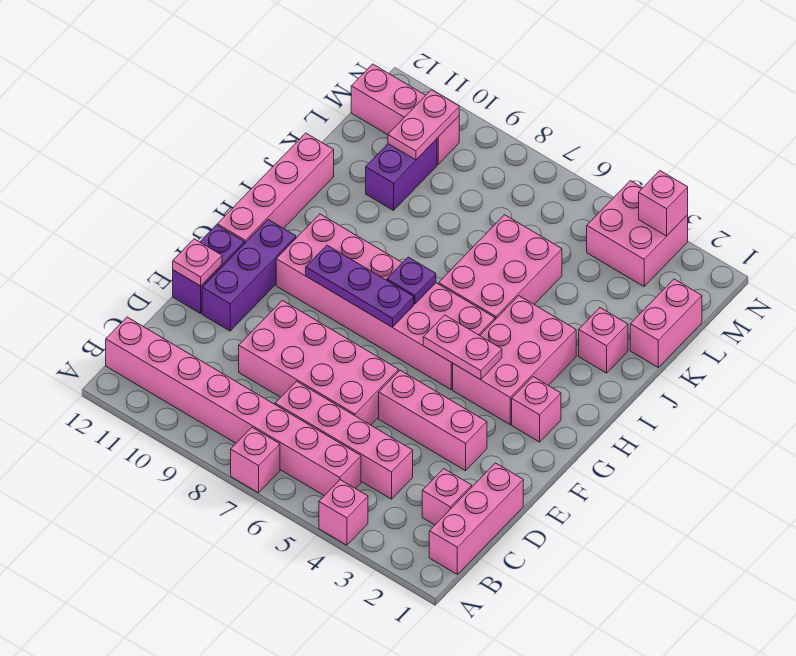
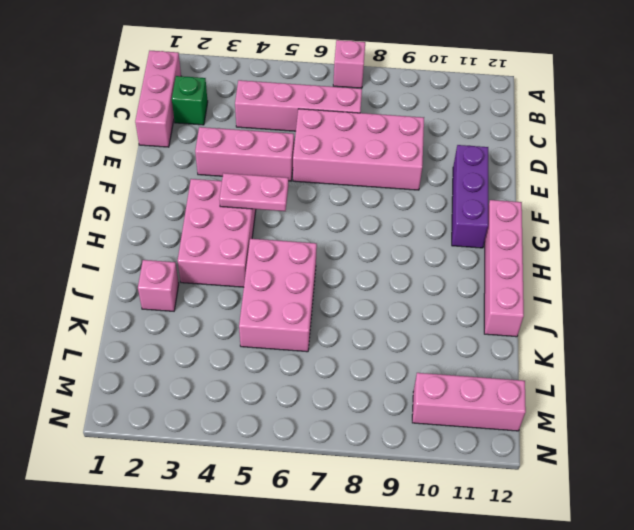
green brick C2 level 1 -> pink brick C2 level 1
none -> pink brick A4 level 1
none -> pink brick B5:B12 level 1
none -> purple brick E12:F12 level 1

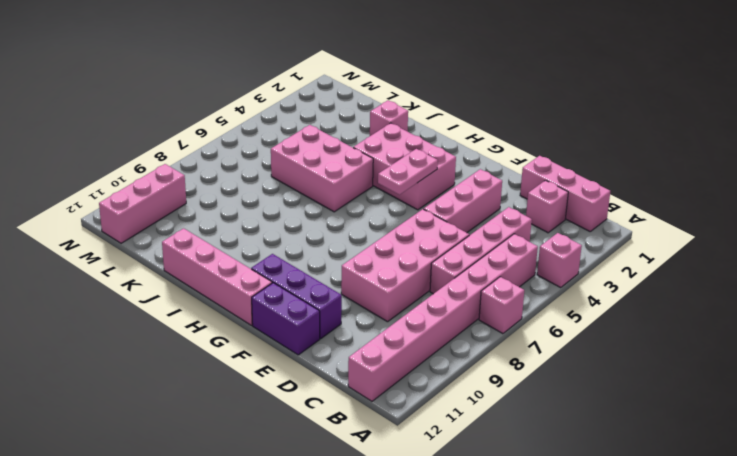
none -> pink brick G2 level 1
none -> pink brick G5:H10 level 1
none -> pink brick K1:L1 level 1

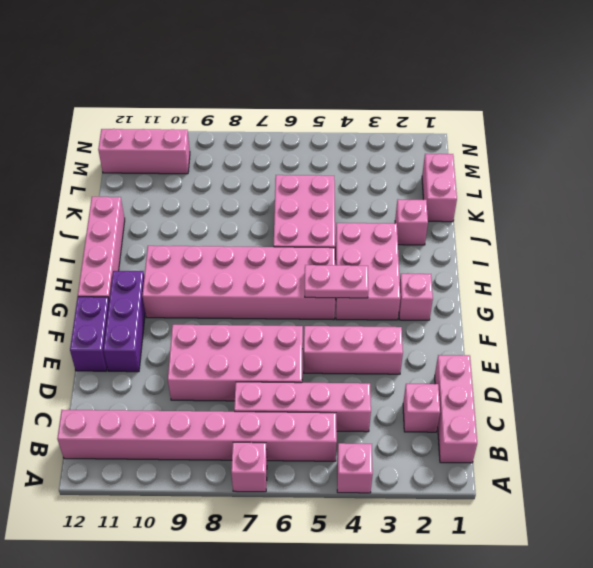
none -> purple brick K10:L10 level 1
none -> pink brick M3:N4 level 1
none -> pink plate E12 level 2

